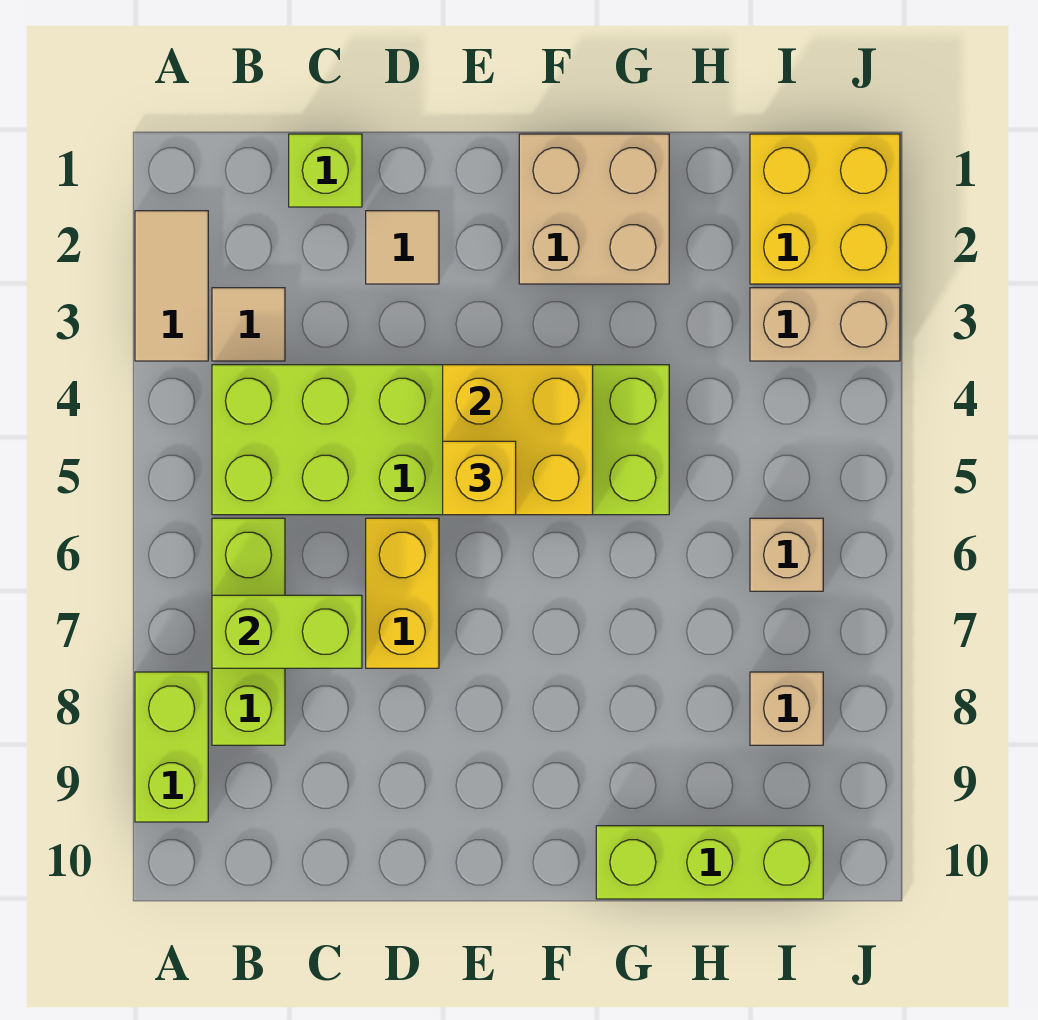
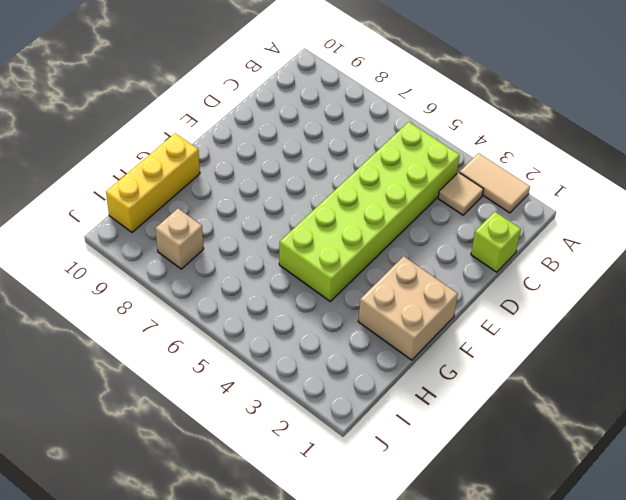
yellow brick G10:I10 level 1 -> lime brick G10:I10 level 1
none -> lime brick A8:A9 level 1
none -> lime brick B6:B8 level 1
none -> tan tile D2 level 1

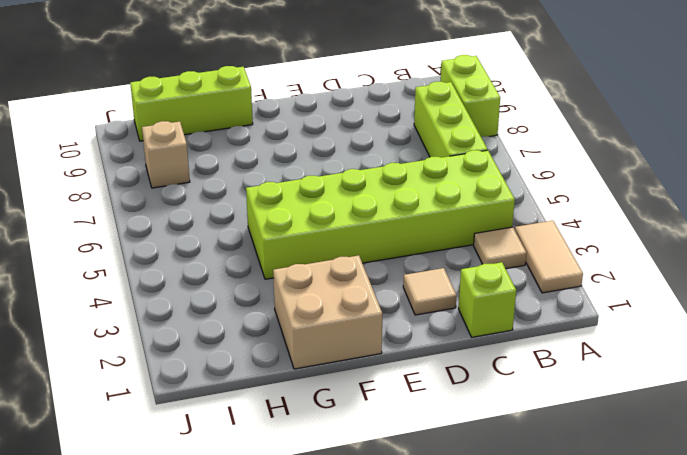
none -> yellow brick D6:D7 level 1
none -> yellow brick I1:J2 level 1
none -> tan brick I3:J3 level 1

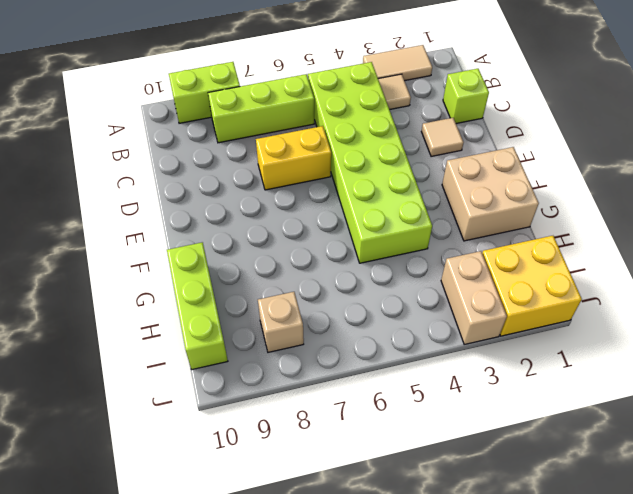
none -> tan brick I6 level 1
none -> lime brick B7:C7 level 2
none -> yellow brick E4:F5 level 2

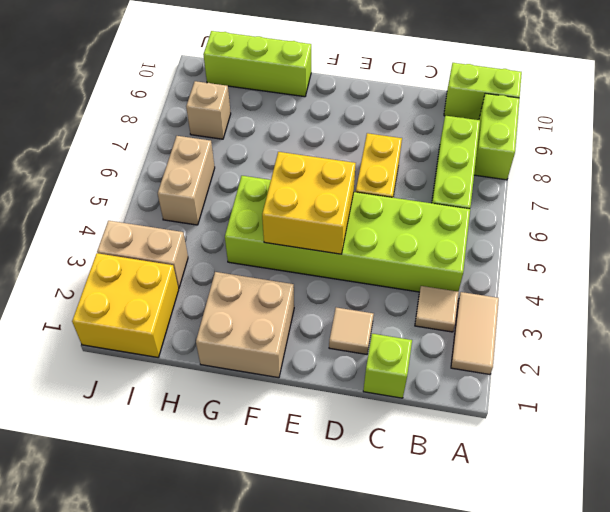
lime brick A10:B10 level 1 -> lime brick B7:C7 level 2
tan brick I5:I6 level 1 -> tan brick I6 level 1
none -> yellow brick E5 level 3

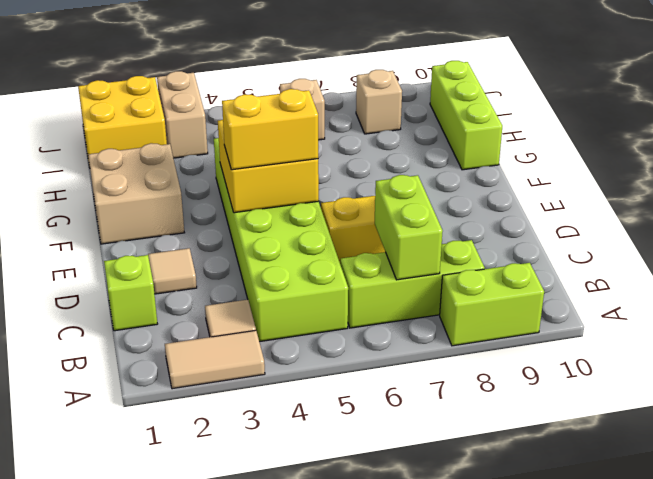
yellow brick E4:E5 level 3 -> yellow brick E5 level 3

